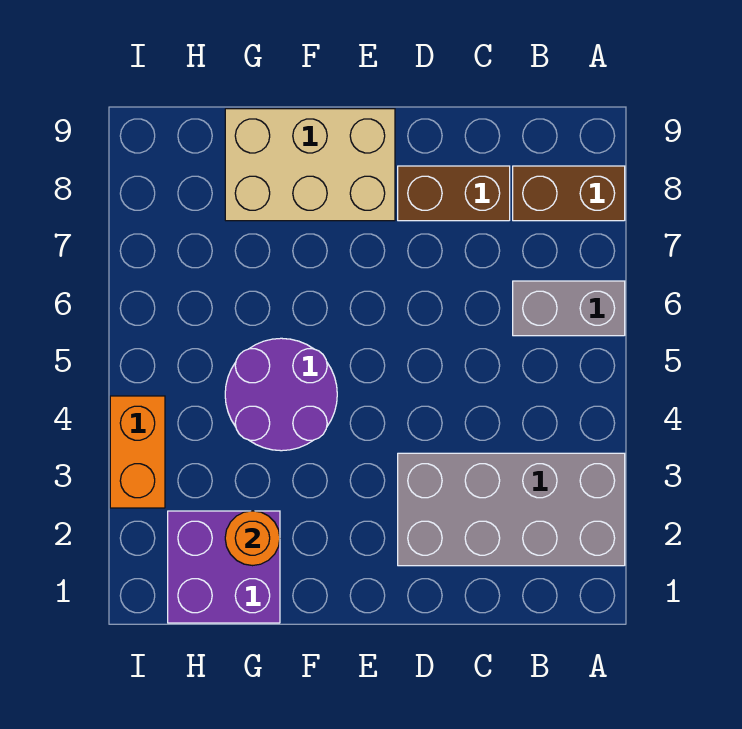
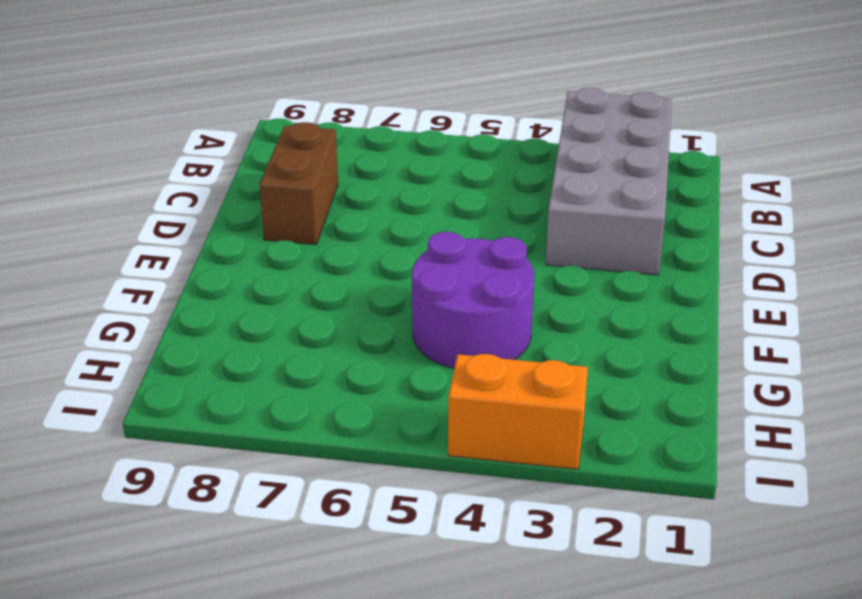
none -> grey brick A6:B6 level 1
none -> brown brick A8:B8 level 1

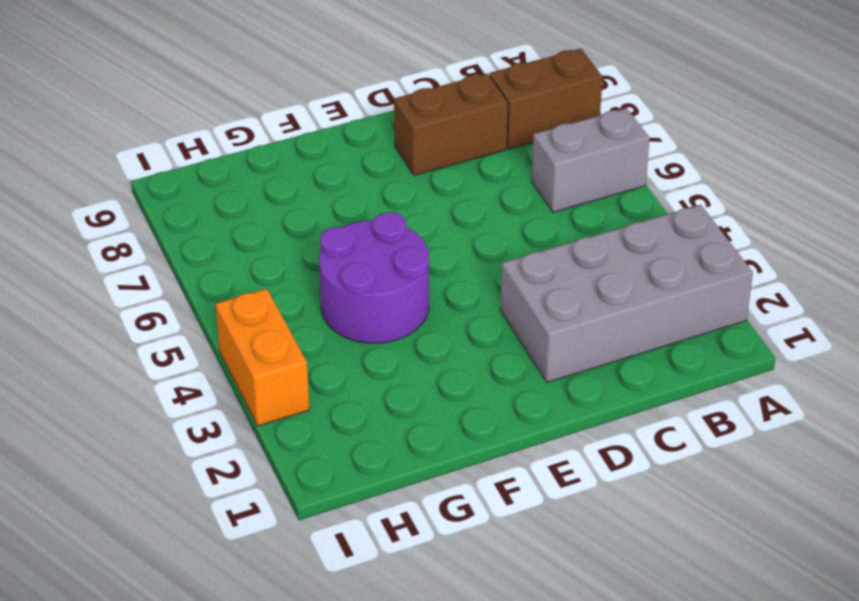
none -> tan brick E8:G9 level 1
none -> purple brick G1:H2 level 1

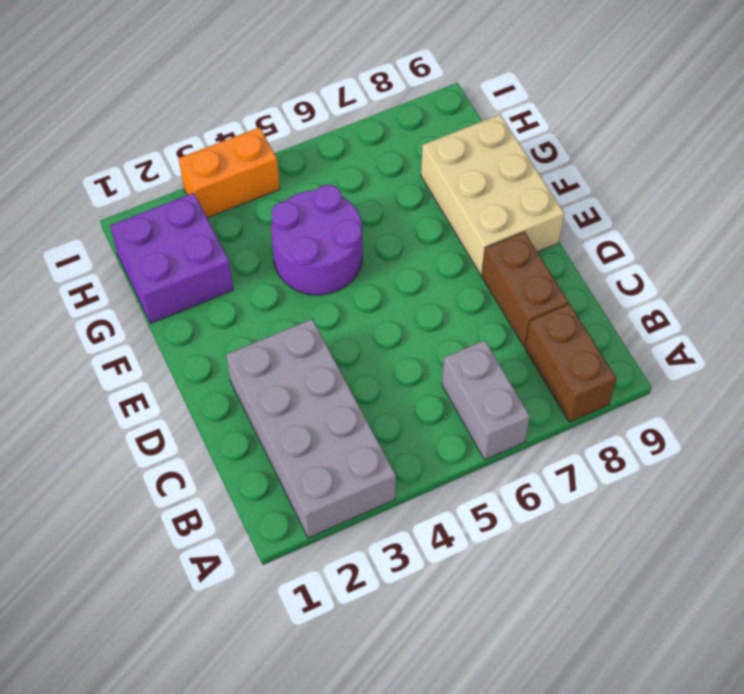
none -> orange round brick G2 level 2

